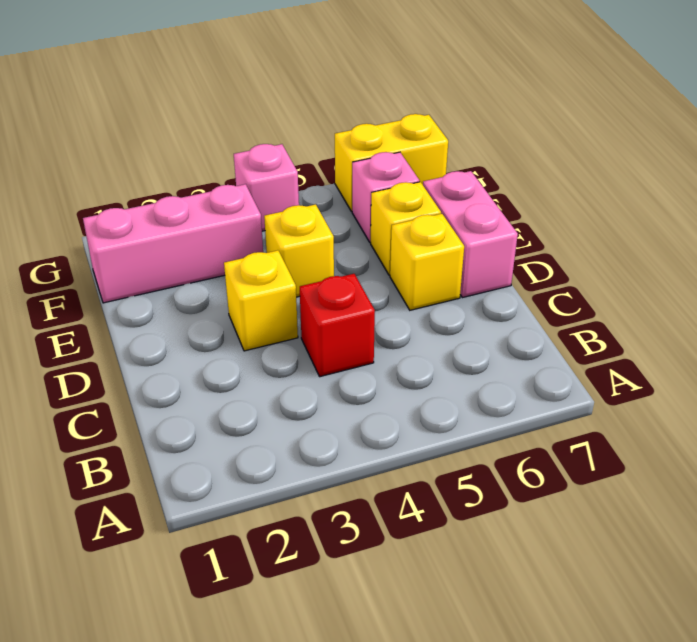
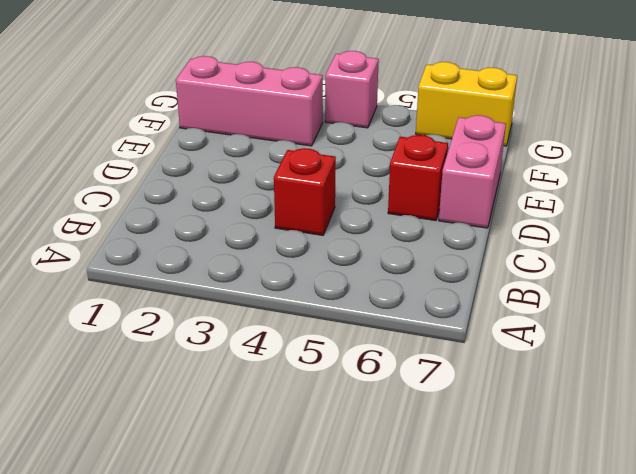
red brick D6 level 1 -> yellow brick D6 level 1
none -> yellow brick D3 level 1
none -> yellow brick E4 level 1

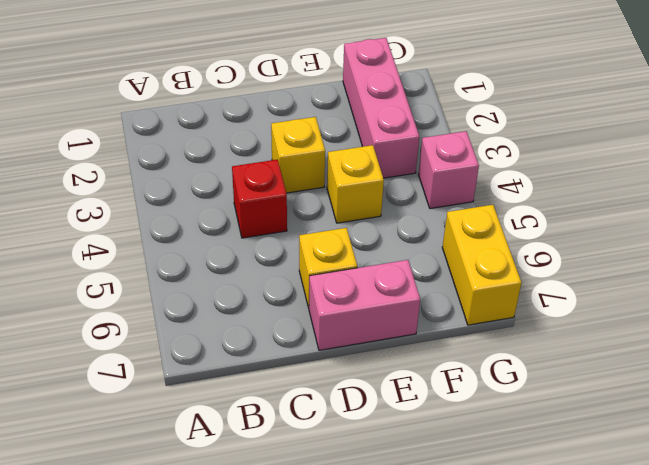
none -> yellow brick E6 level 1
none -> pink brick F6 level 1

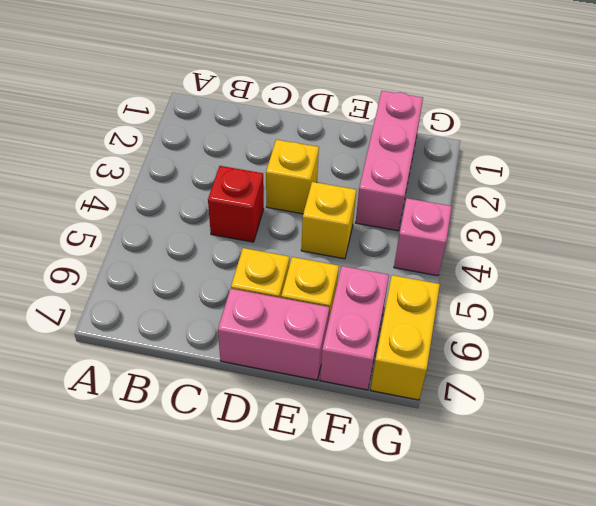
pink brick F6:F7 level 1 -> pink brick F6 level 1

